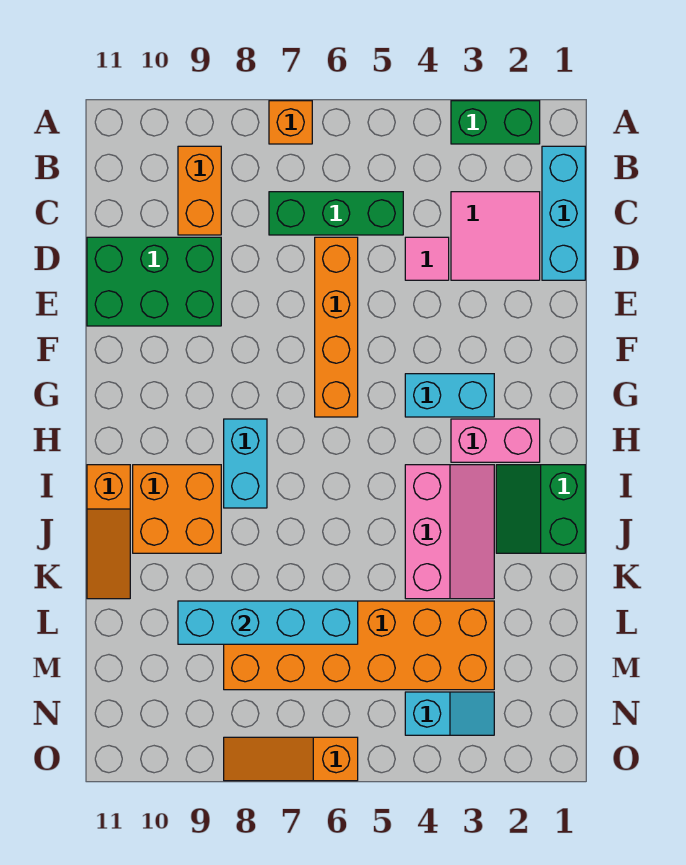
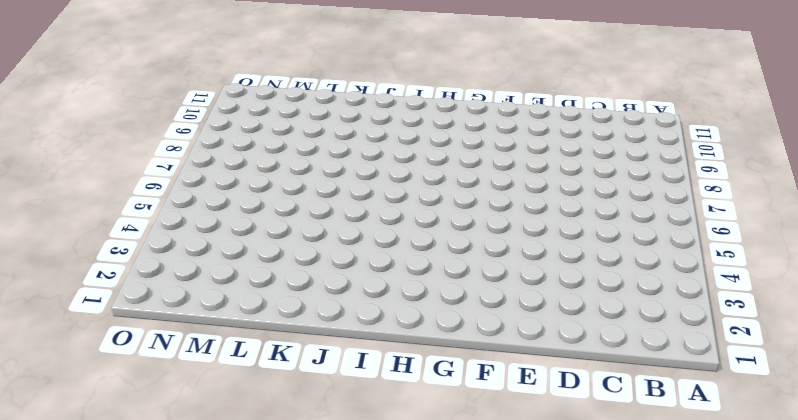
none -> green brick A2:A3 level 1
none -> orange brick A7 level 1
none -> cyan brick B1:D1 level 1

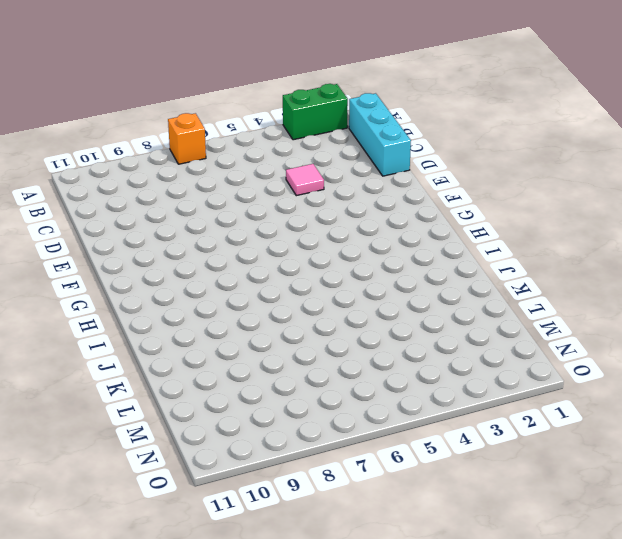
none -> orange brick B9:C9 level 1
none -> pink tile C2:D3 level 1
none -> green brick C5:C7 level 1

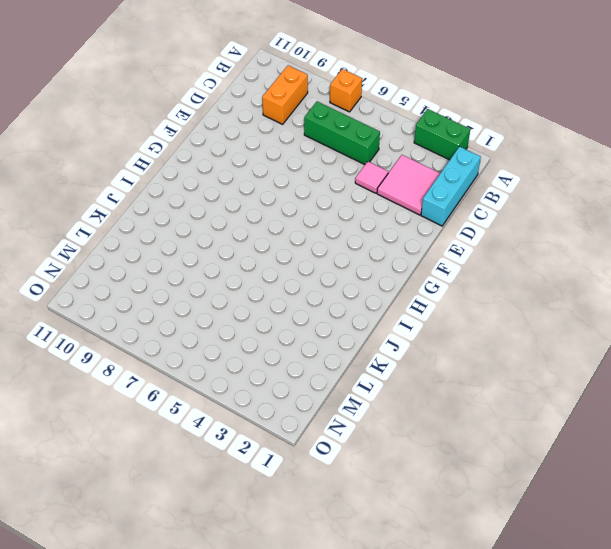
none -> orange brick D6:G6 level 1
none -> green brick D9:E11 level 1
none -> cyan brick G3:G4 level 1

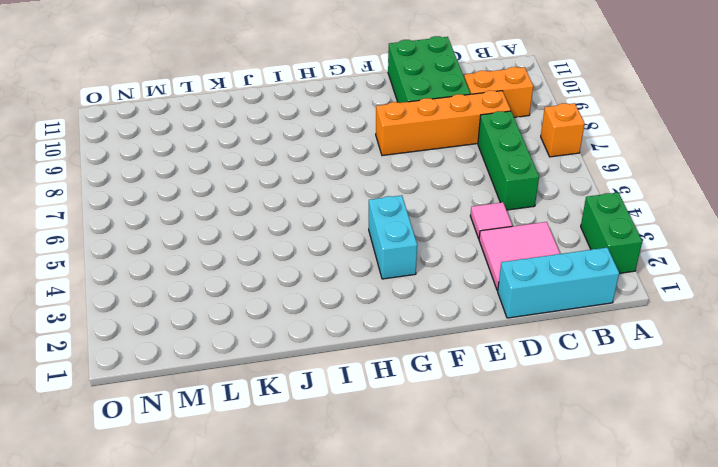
orange brick C8:F8 level 1 -> orange brick D6:G6 level 1
none -> pink brick H2:H3 level 1
none -> cyan brick H8:I8 level 1
none -> green slope I1:J2 level 1 top 1

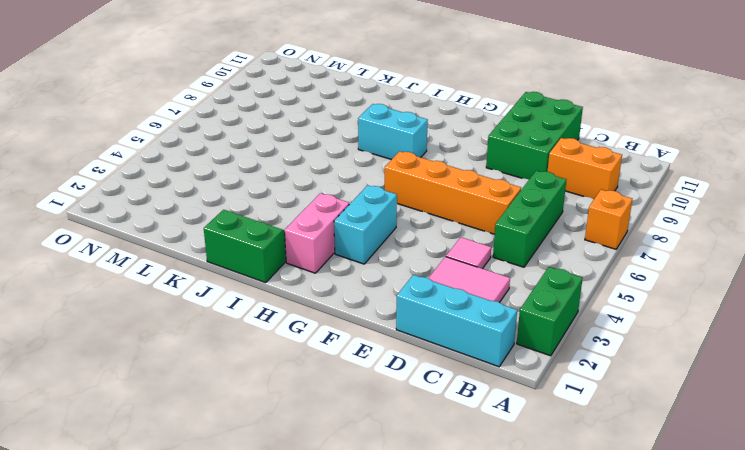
none -> pink slope I3:K4 level 1 top 4
none -> orange brick I9:J10 level 1
none -> orange slope I11:K11 level 1 top I

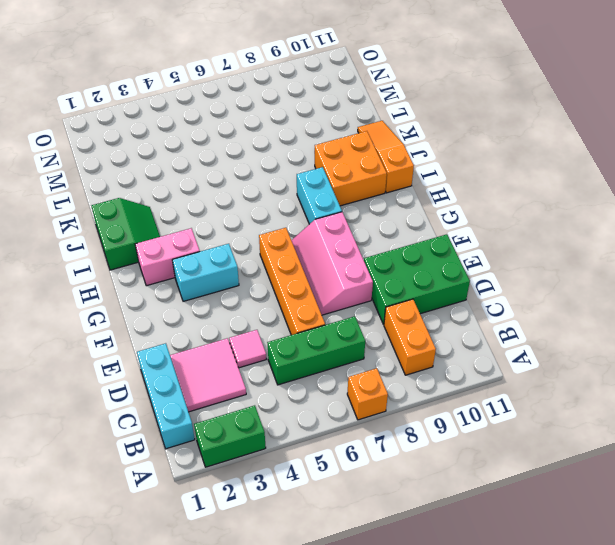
pink slope E7:G8 level 1 top 8 -> pink slope I3:K4 level 1 top 4
none -> orange brick L3:M8 level 1
none -> cyan slope N3:N4 level 1 top 4
none -> orange slope O6:O8 level 1 top 6

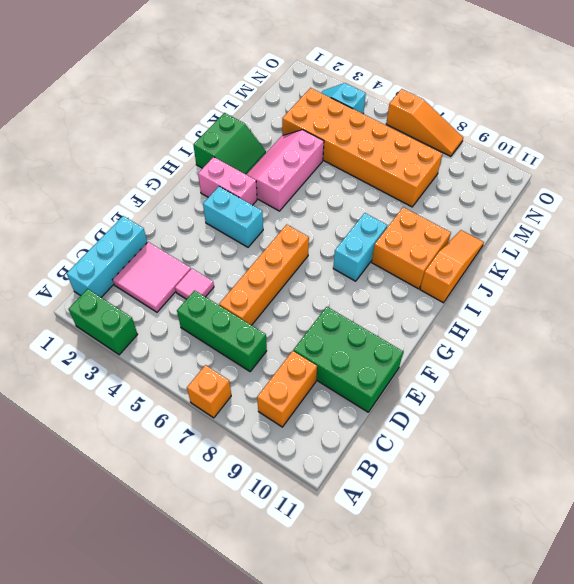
none -> cyan brick L6:L9 level 2

